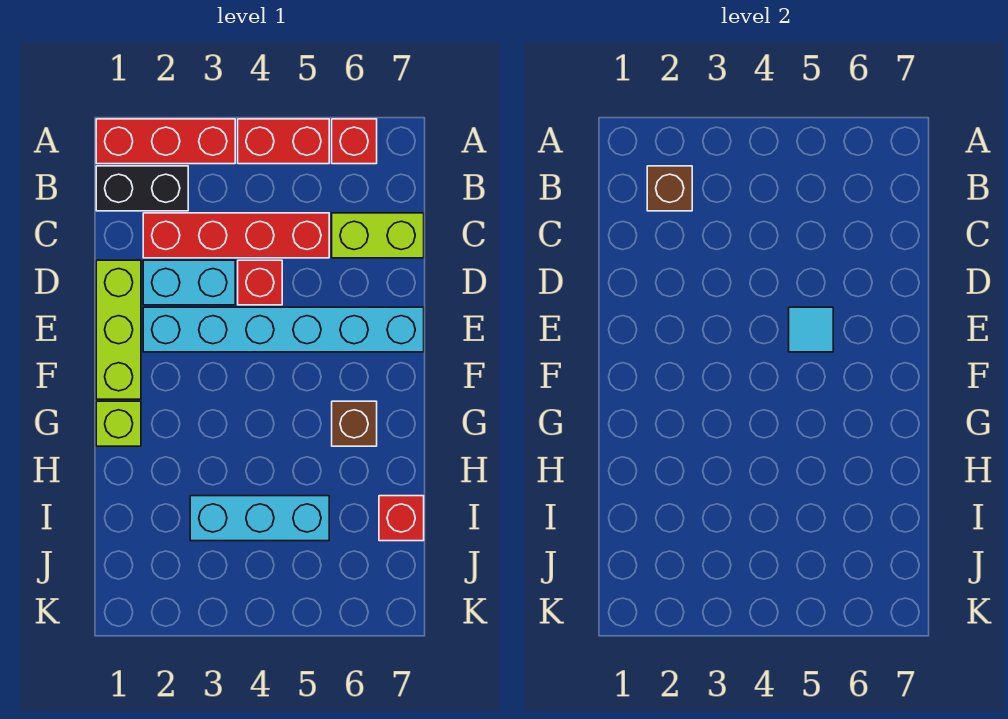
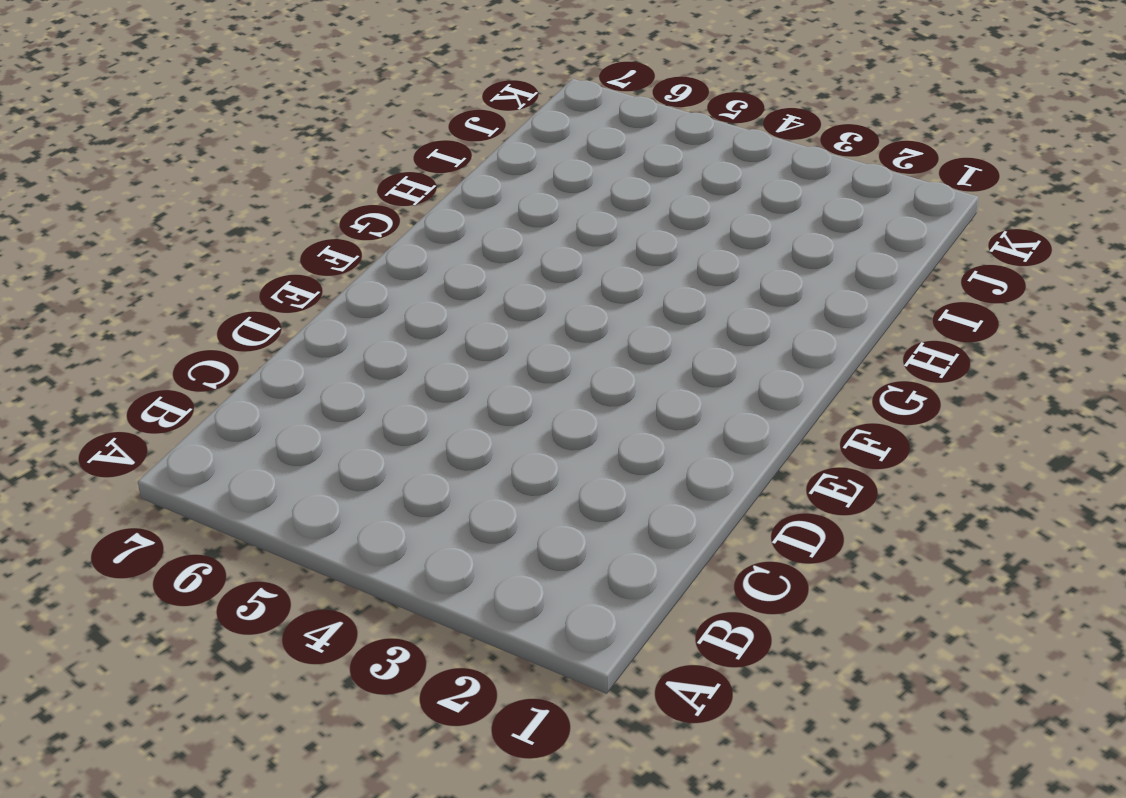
none -> red brick A1:A3 level 1
none -> red brick A4:A5 level 1
none -> red brick A6 level 1

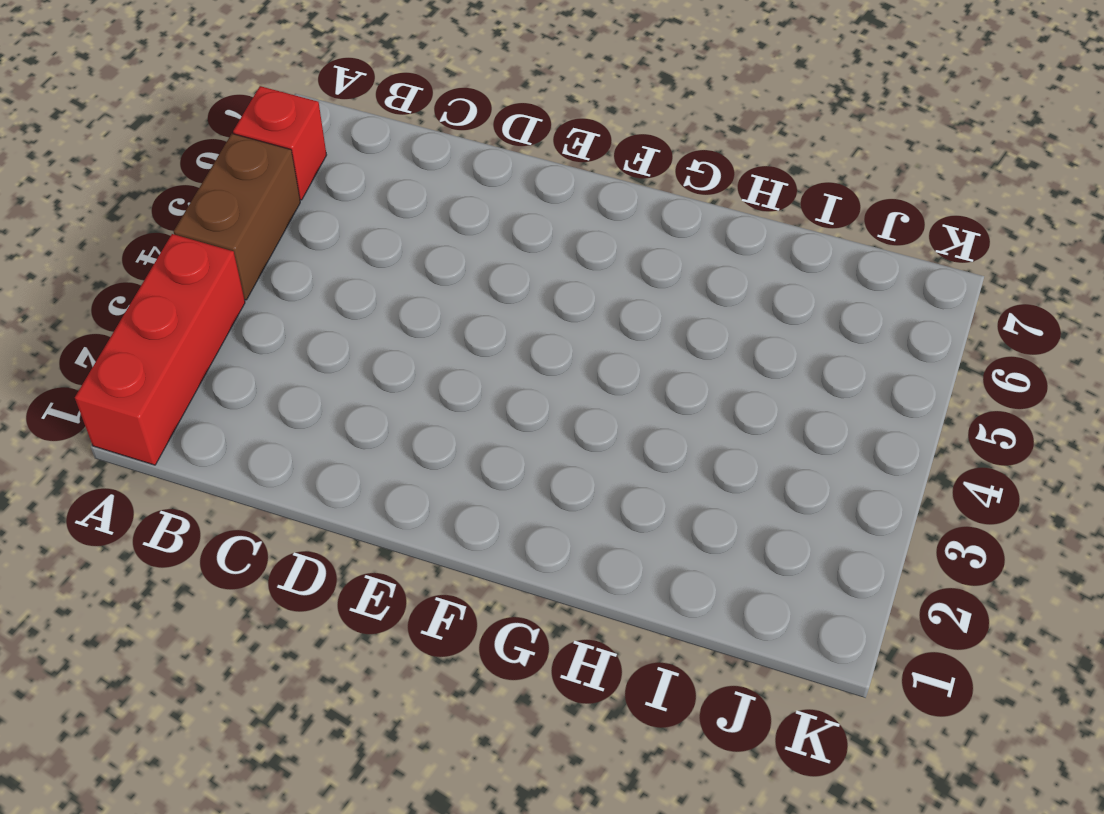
brown brick A4:A5 level 1 -> red brick A4:A5 level 1
none -> black brick B1:B2 level 1
none -> red brick C2:C5 level 1
none -> lime brick C6:C7 level 1

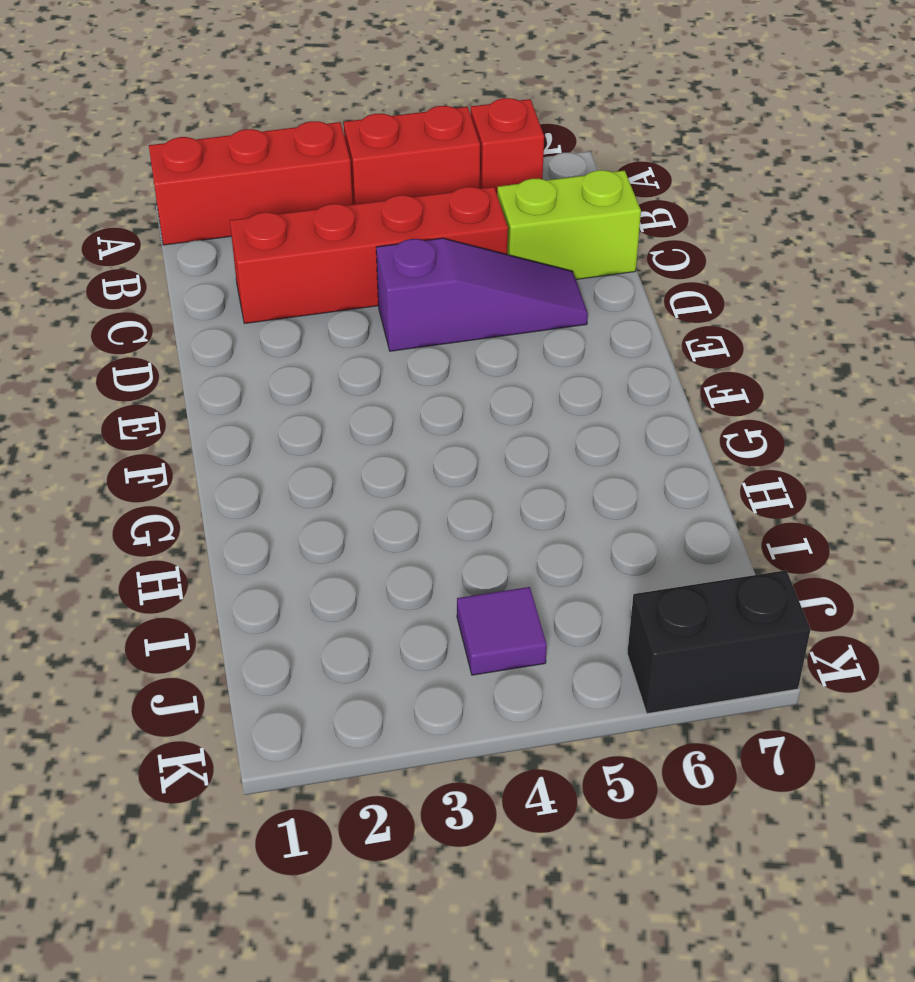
purple slope D4:D6 level 1 top 4 -> red brick D4 level 1
purple tile J4 level 1 -> none
black brick K6:K7 level 1 -> black brick B1:B2 level 1
none -> lime brick D1:F1 level 1
none -> cyan brick D2:D3 level 1
none -> cyan brick E2:E7 level 1

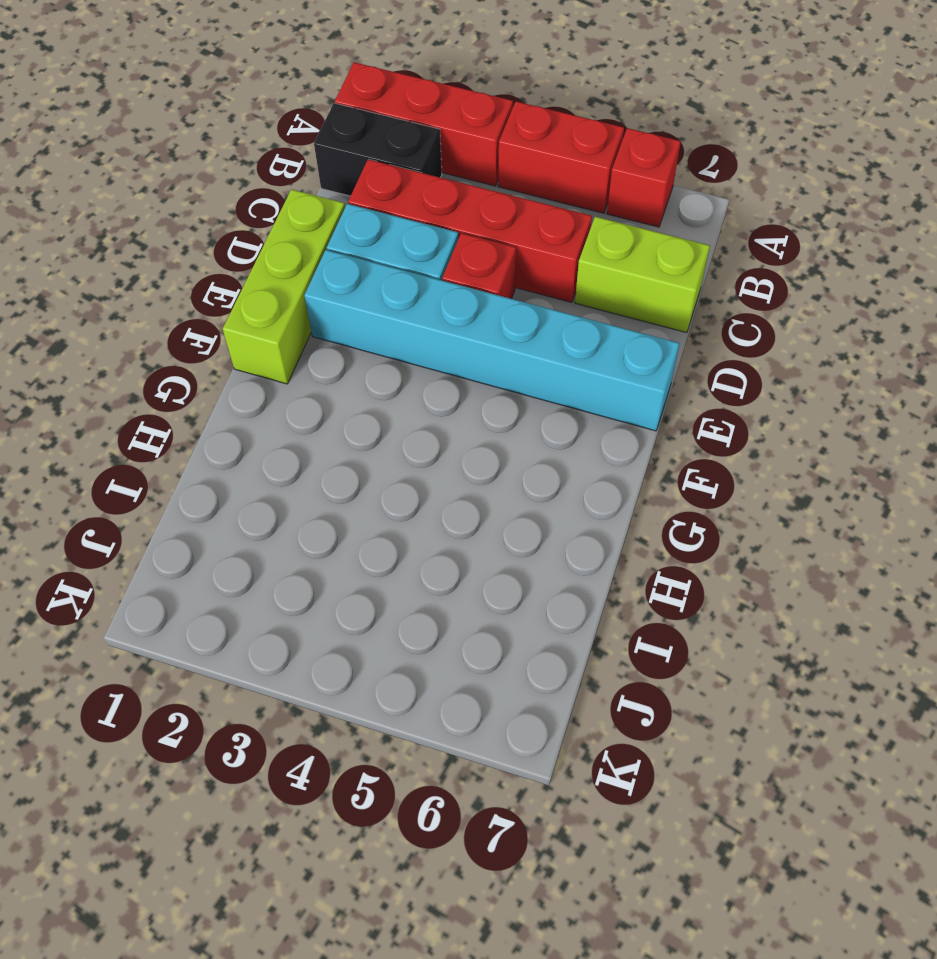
none -> lime brick G1 level 1
none -> brown brick G6 level 1
none -> cyan brick I3:I5 level 1

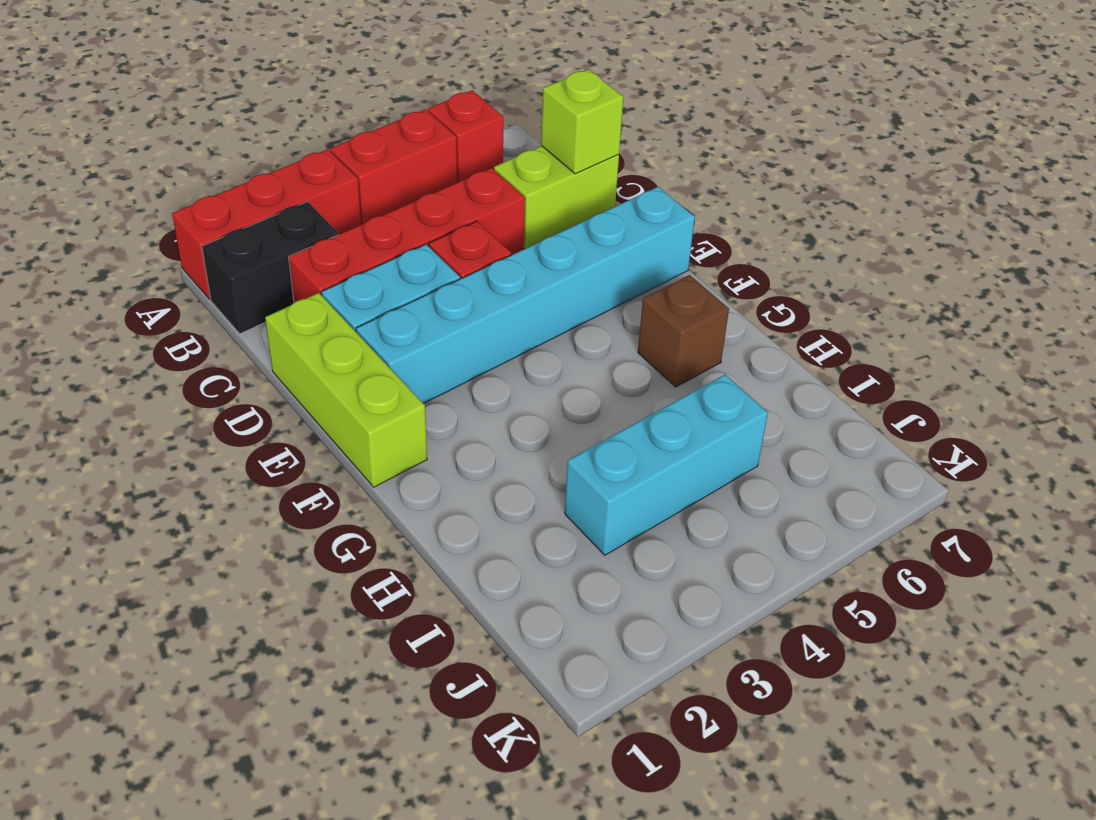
lime brick C7 level 2 -> lime brick G1 level 1
none -> red brick I7 level 1
none -> brown brick B2 level 2
none -> cyan tile E5 level 2

